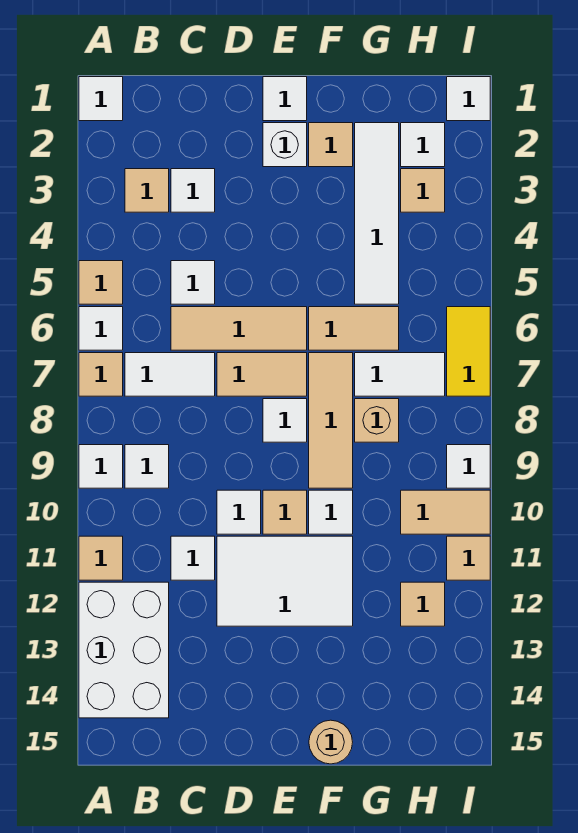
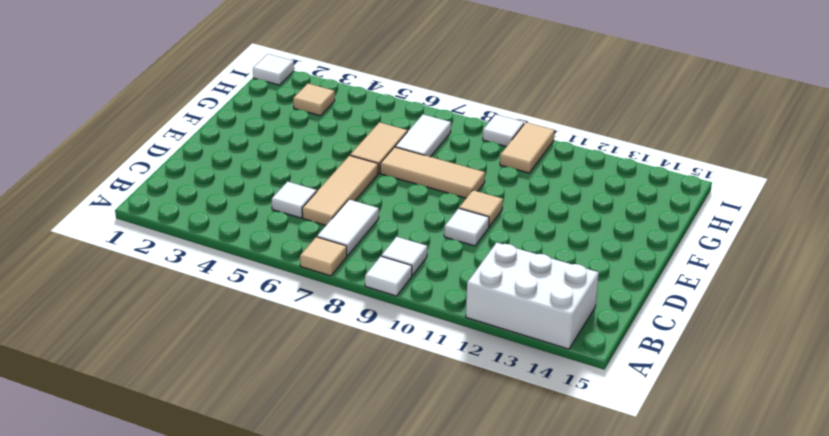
none -> white tile A1 level 1
none -> tan tile A5 level 1
none -> white tile A6 level 1
none -> tan tile A11 level 1

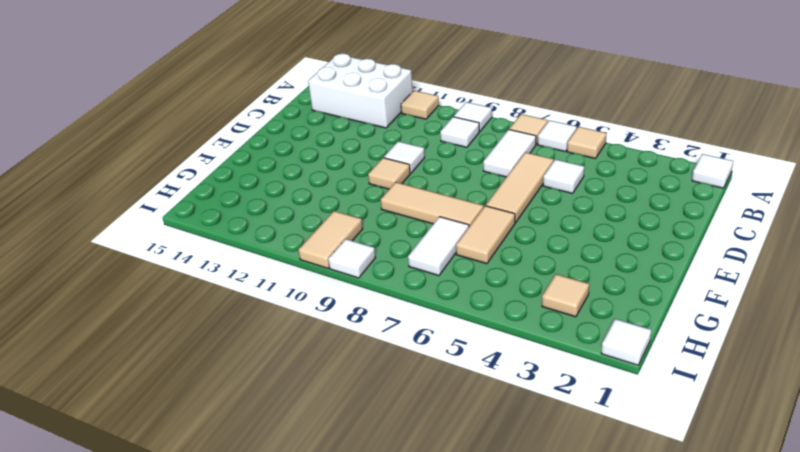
none -> tan tile B3 level 1
none -> white tile C3 level 1
none -> white tile C11 level 1
none -> tan tile D7:E7 level 1

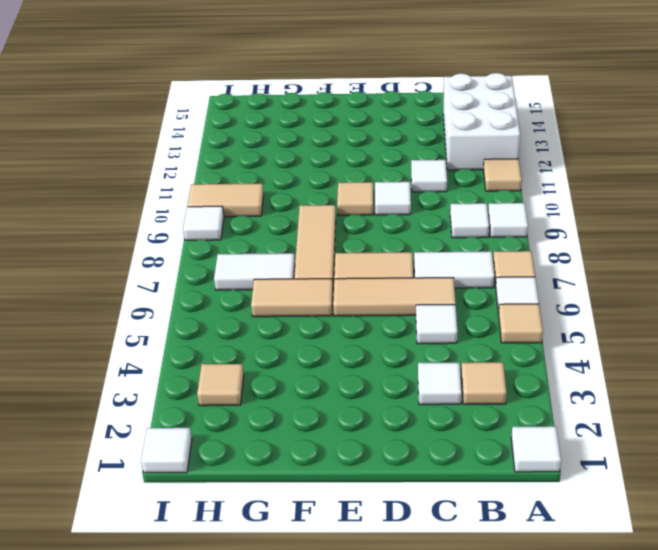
none -> white tile D11:F12 level 1
none -> white tile E1 level 1
none -> white brick E2 level 1
none -> white tile E8 level 1

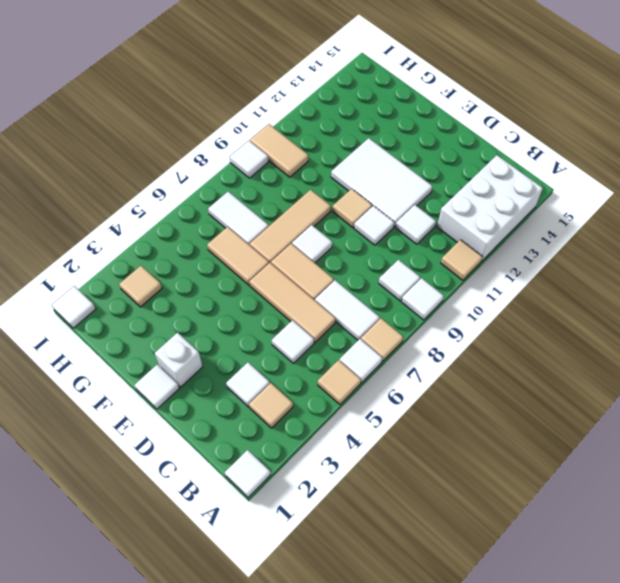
none -> tan tile F2 level 1
none -> white tile F10 level 1
none -> tan round brick F15 level 1
none -> white tile G2:G5 level 1

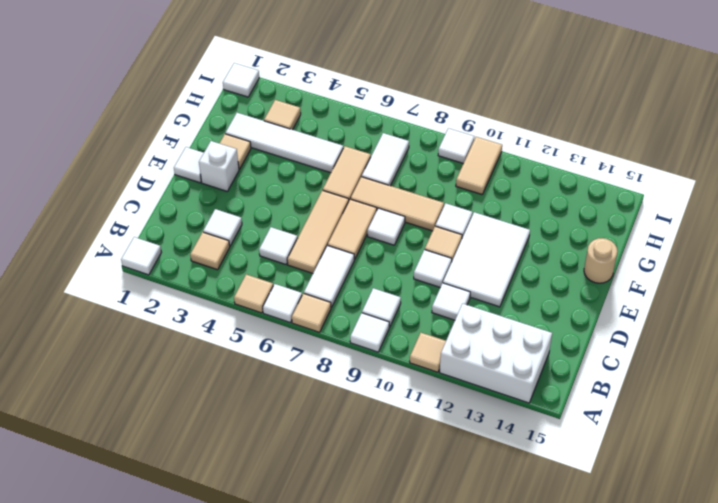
none -> tan brick G8 level 1
none -> white tile H2 level 1
none -> tan tile H12 level 1
none -> yellow tile I6:I7 level 1

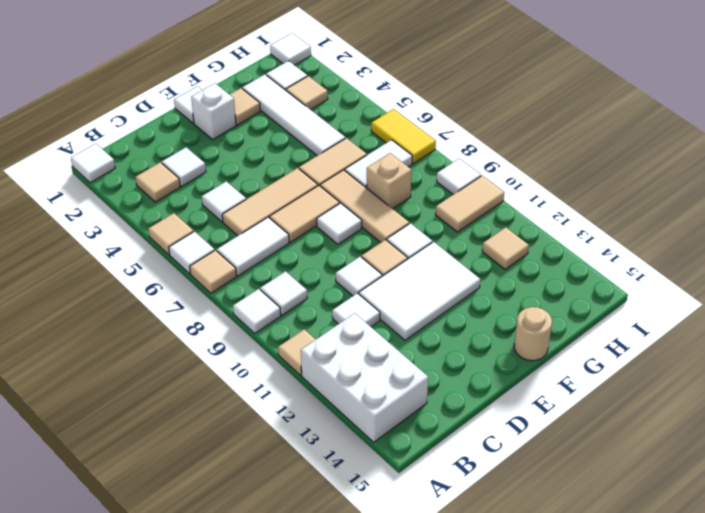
none -> tan tile I11 level 1

